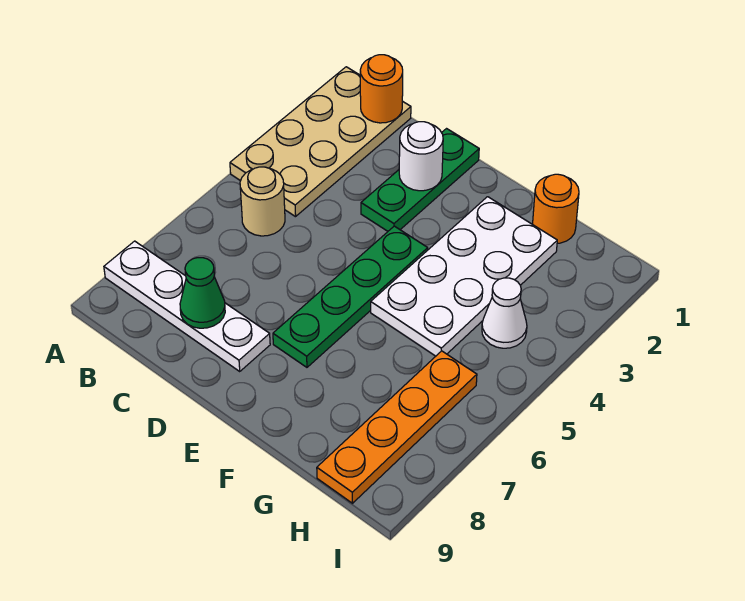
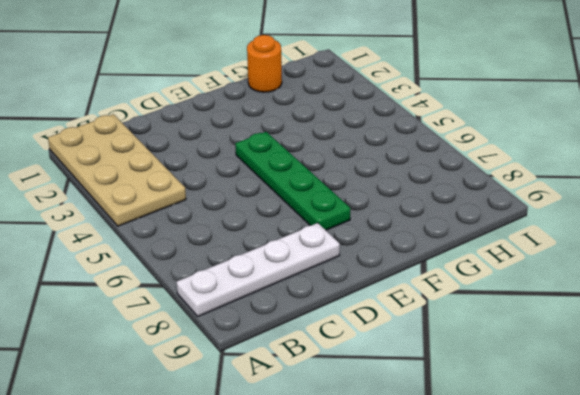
none -> tan round brick B5 level 1
none -> green plate D1:D3 level 1
none -> white plate F2:G5 level 1

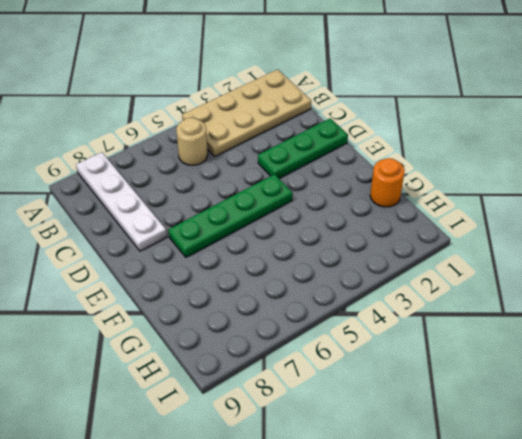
none -> white plate F2:G5 level 1
none -> white cone H4 level 1
none -> orange plate H6:H9 level 1

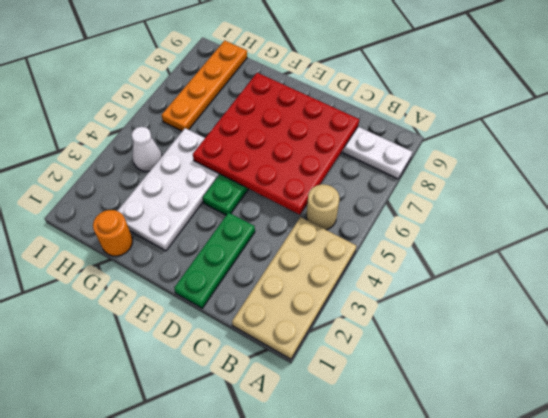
red plate C5:F8 level 2 -> green cone C8 level 2
none -> orange round brick B1 level 2
none -> white round brick D2 level 2

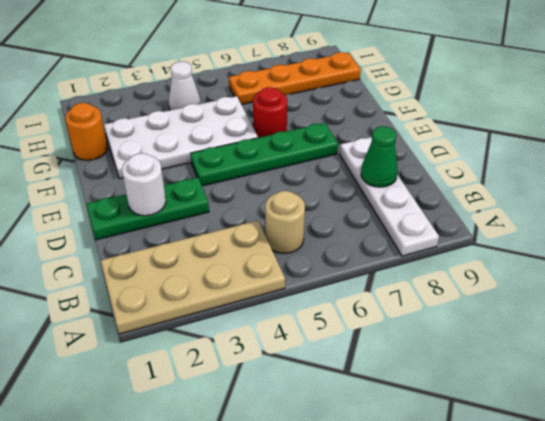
red round brick F6 level 1 -> none
none -> orange round brick B1 level 2

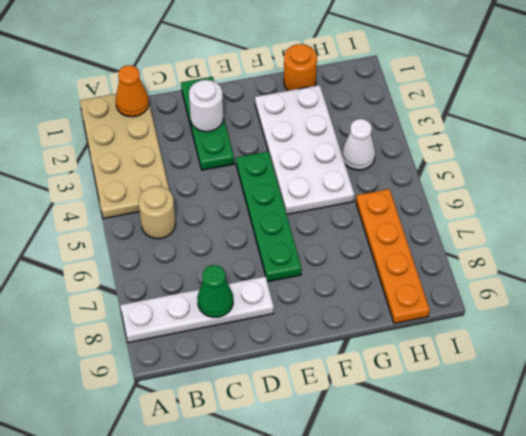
orange cone B1 level 2 -> orange round brick B1 level 2

